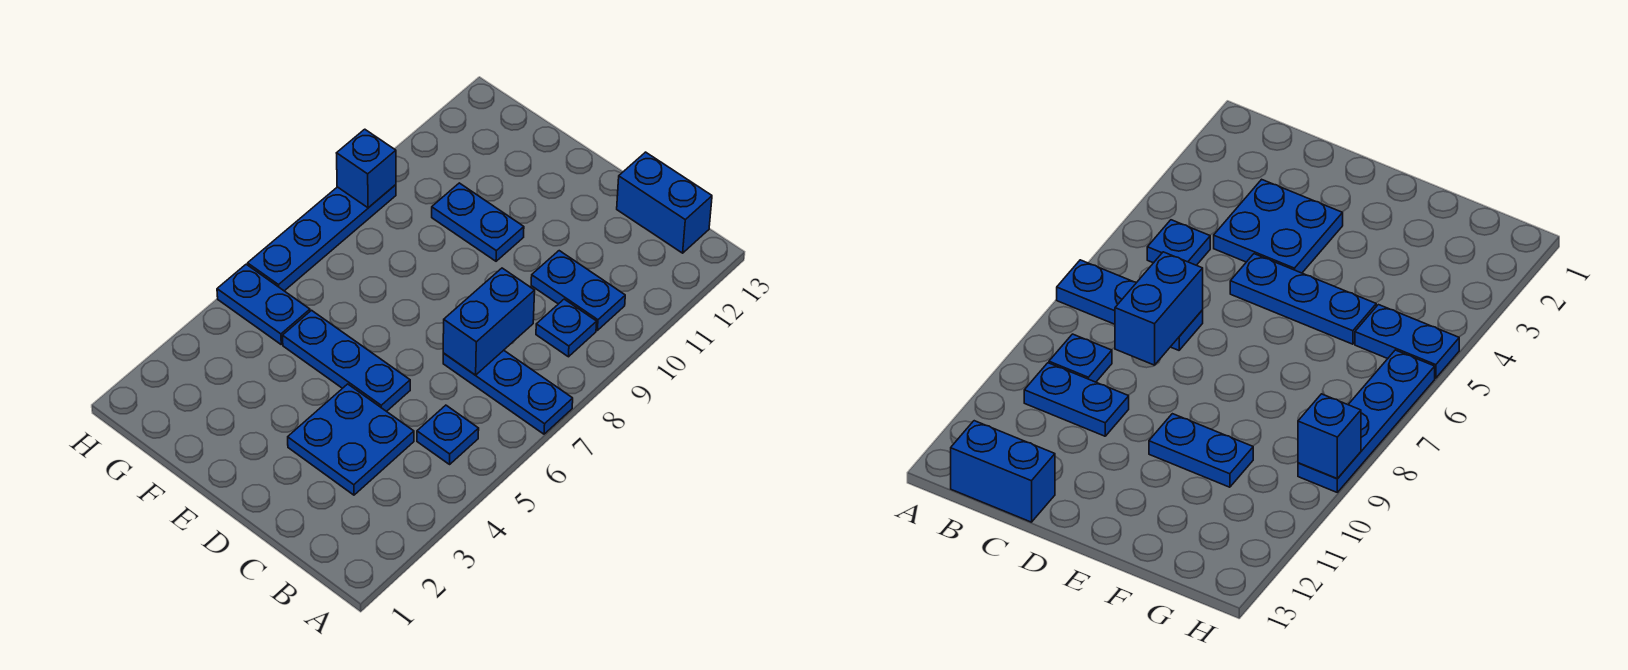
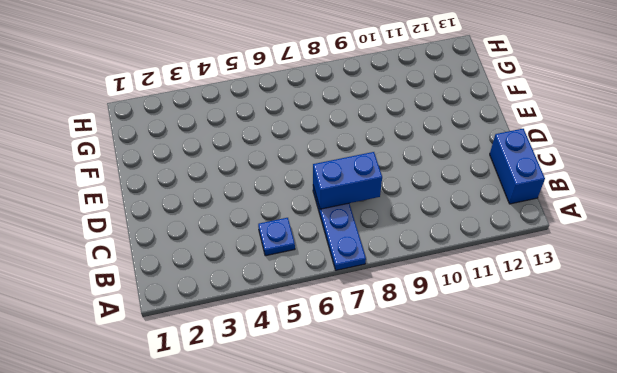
none -> blue plate B9 level 1
none -> blue plate B10:C10 level 1
none -> blue plate C3:D4 level 1

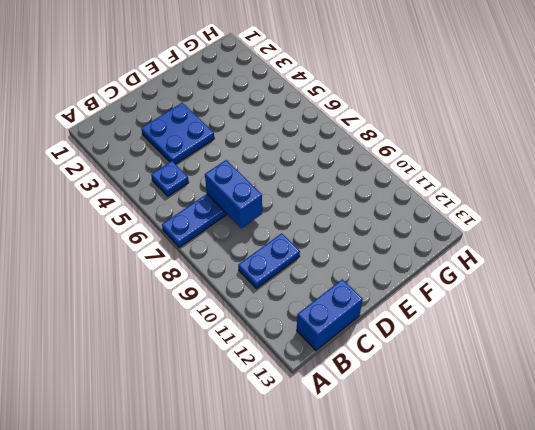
none -> blue plate B9 level 1
none -> blue plate D5:F5 level 1
none -> blue plate E10:F10 level 1

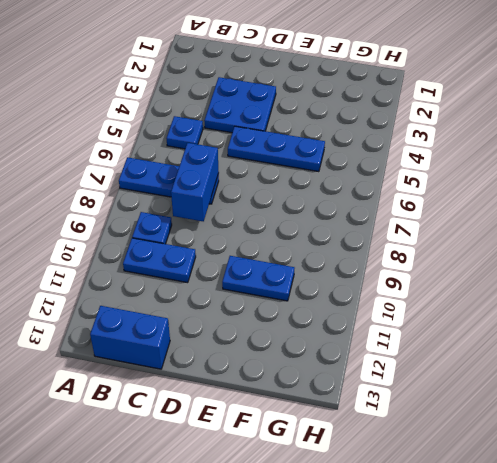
none -> blue plate G5:H5 level 1
none -> blue plate H6:H9 level 1
none -> blue brick H9 level 2

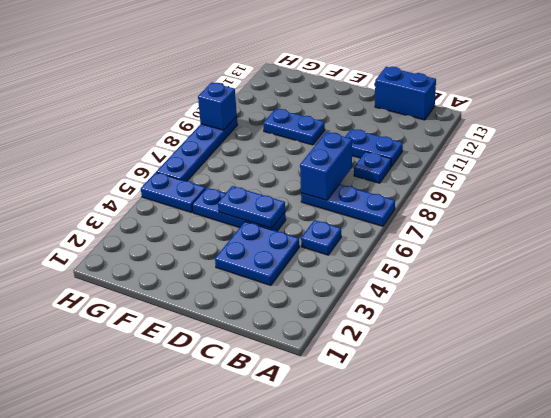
blue plate D5:E5 level 2 -> none

